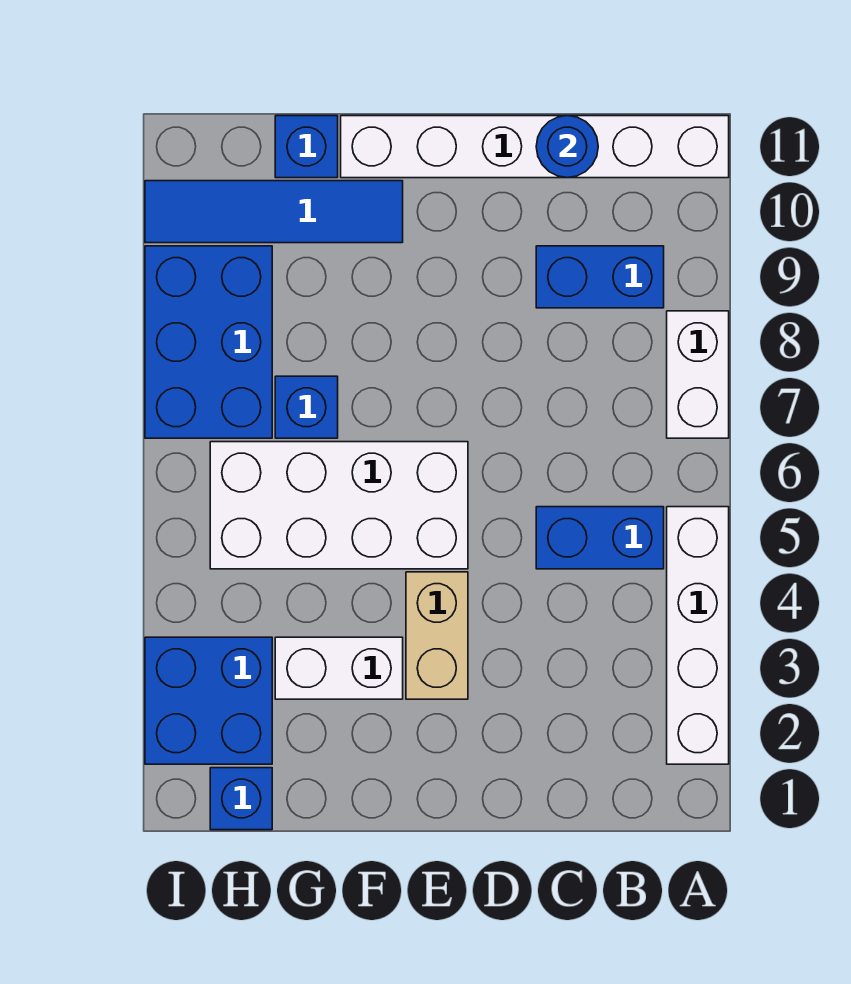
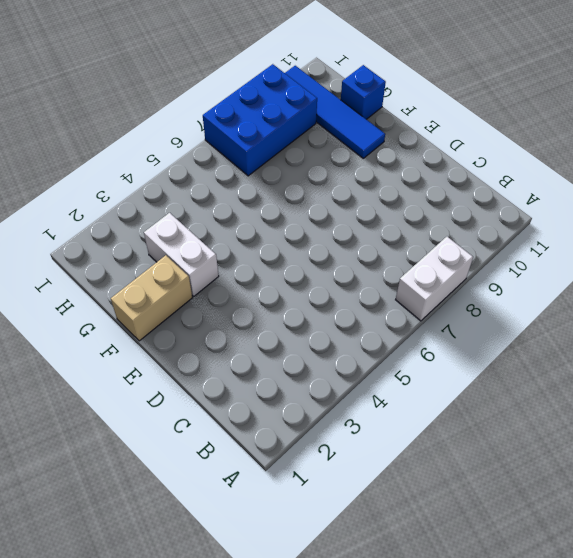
tan brick F1:F2 level 1 -> tan brick E3:E4 level 1
none -> white brick A2:A5 level 1
none -> white brick A11:F11 level 1
none -> blue brick B5:C5 level 1

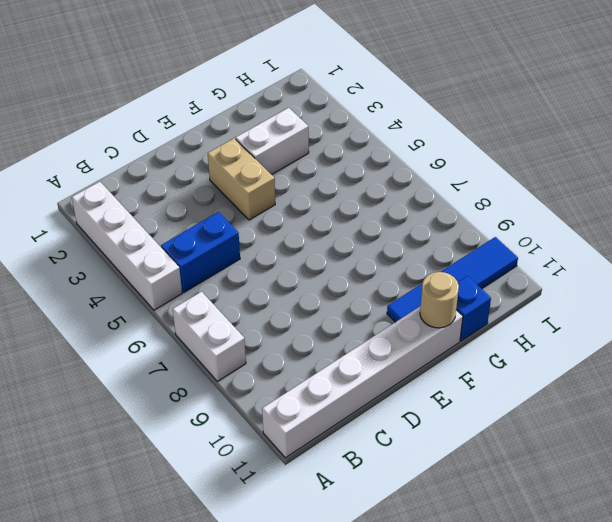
tan round brick F11 level 2 -> none
none -> blue brick B9:C9 level 1
none -> white brick E5:H6 level 1
none -> blue brick G7 level 1

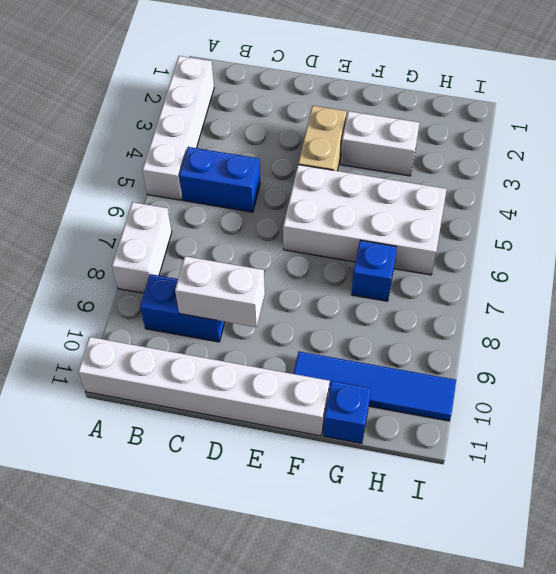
white brick C9:D9 level 2 -> none
none -> blue brick H1 level 1
none -> blue brick H2:I3 level 1
none -> blue brick H7:I9 level 1

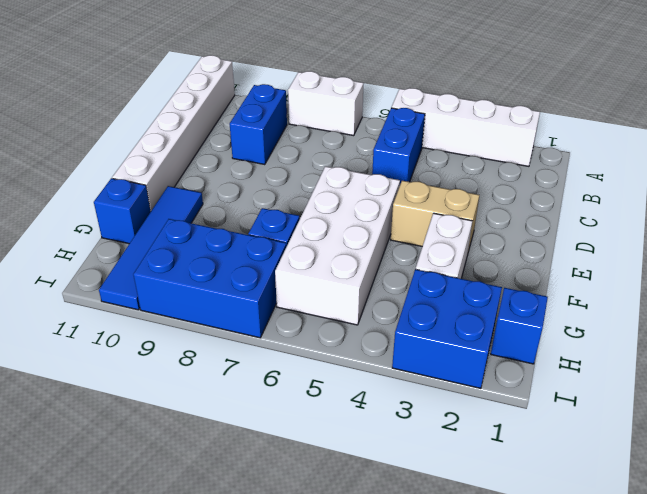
none -> blue round brick C11 level 2

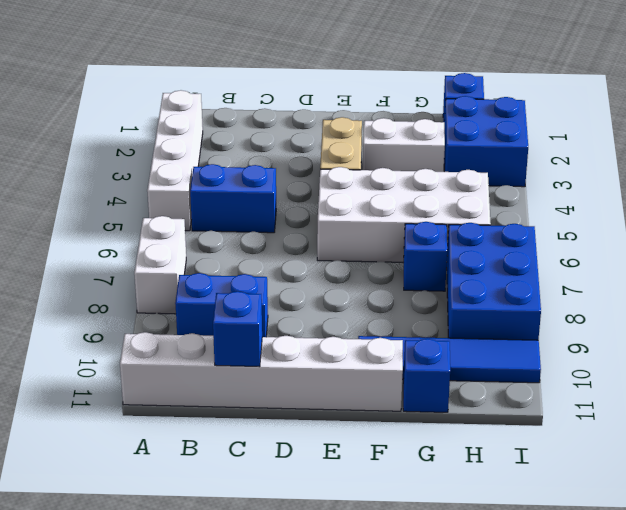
blue brick C11 level 2 -> blue round brick C11 level 2

